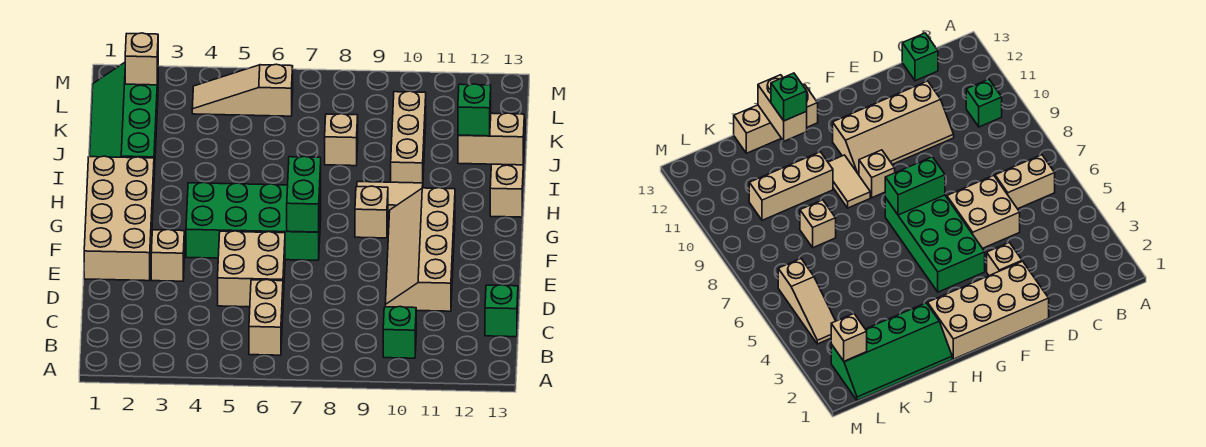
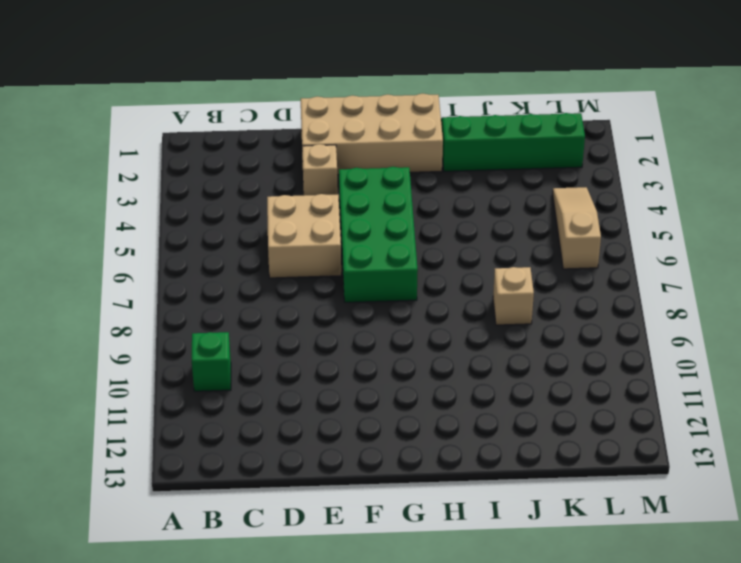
none -> tan brick B6:C6 level 1
none -> green brick C13 level 1
none -> tan slope D10:G11 level 1 top 11

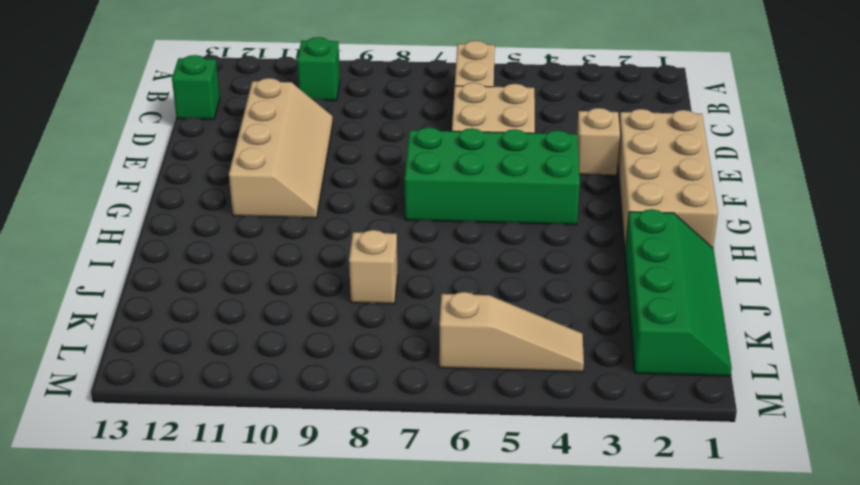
none -> tan brick G9 level 1
none -> tan tile H9:H10 level 1
none -> tan brick H13:J13 level 1

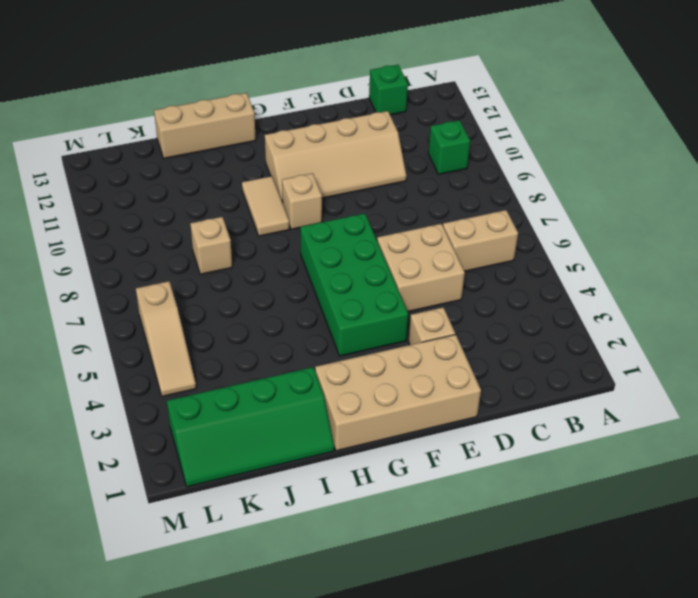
none -> tan brick I10:K10 level 1
none -> green brick F7:G7 level 2
none -> tan brick I12:I13 level 2

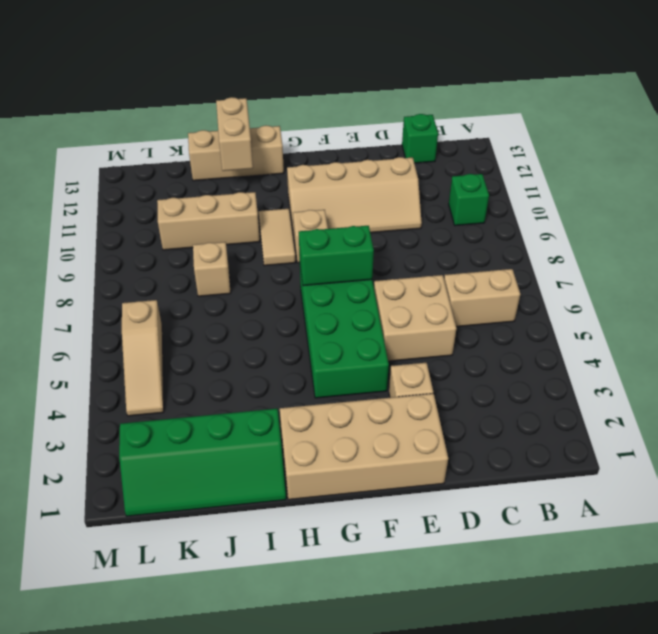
none -> tan brick L2 level 2
none -> green brick I12 level 3

